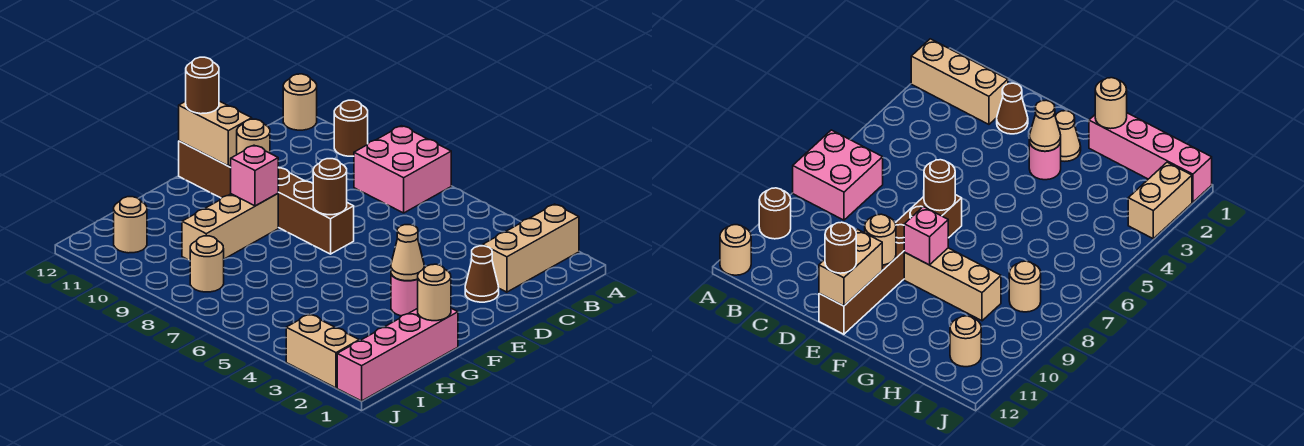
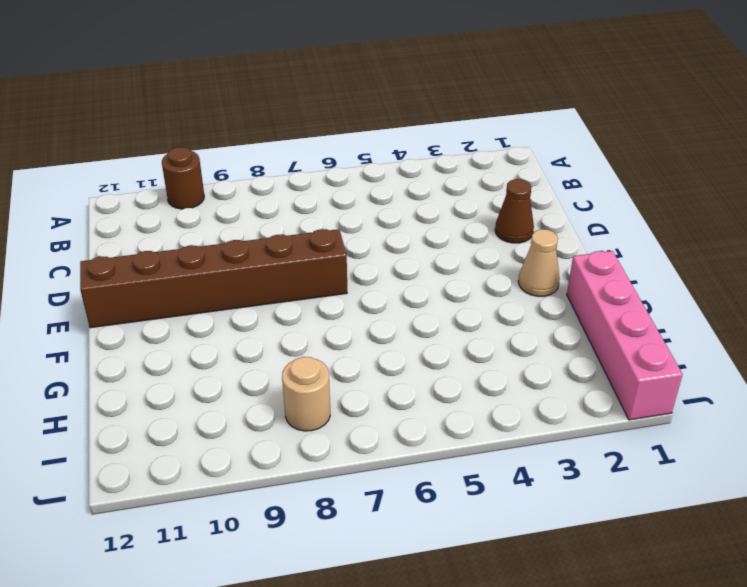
none -> tan brick A2:C2 level 1
none -> pink brick A7:B8 level 1
none -> tan round brick A12 level 1

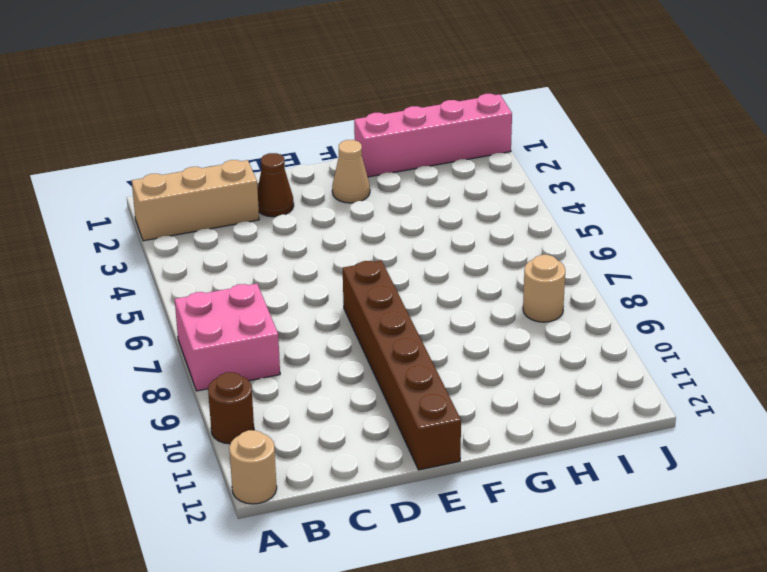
none -> pink round brick F3 level 1
none -> tan brick F9:H9 level 1
none -> tan round brick I11 level 1

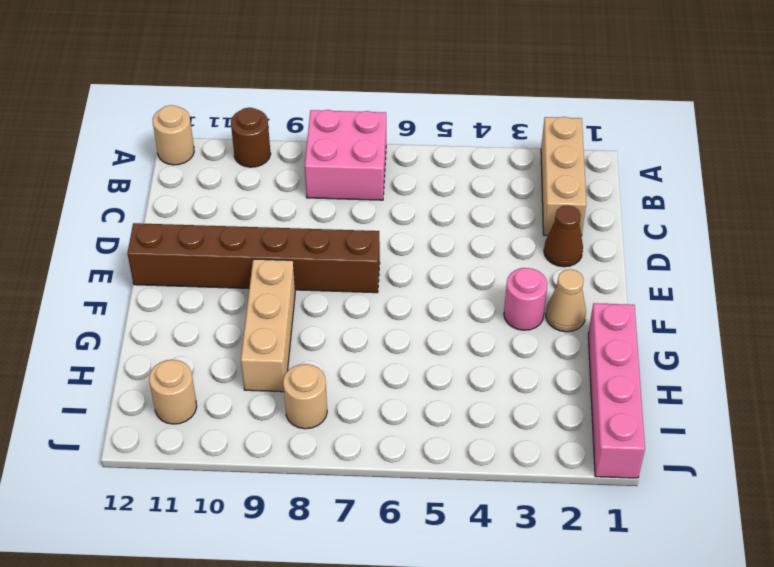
none -> tan brick J2:J3 level 1
none -> brown round brick E7 level 2
none -> tan round brick E10 level 2

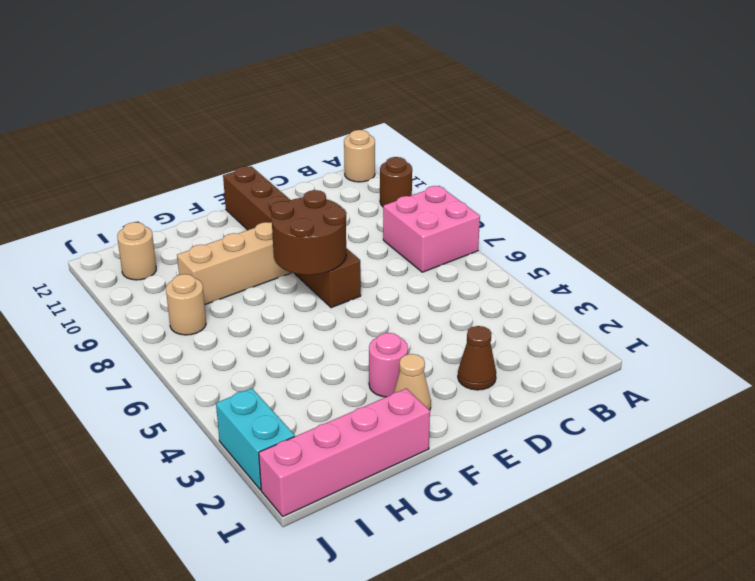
brown round brick E7:F8 level 2 -> brown round brick E7 level 2
cyan brick J2:J3 level 1 -> tan brick J2:J3 level 1
none -> tan brick A2:C2 level 1
none -> tan round brick E10 level 2
none -> tan brick E11:E12 level 2

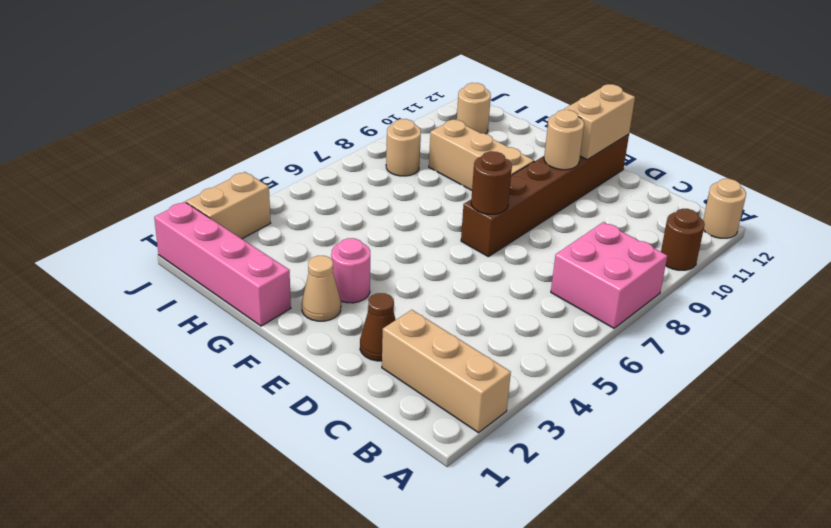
none -> tan cone F3 level 2
none -> pink brick F9 level 2
none -> tan round brick G1 level 2

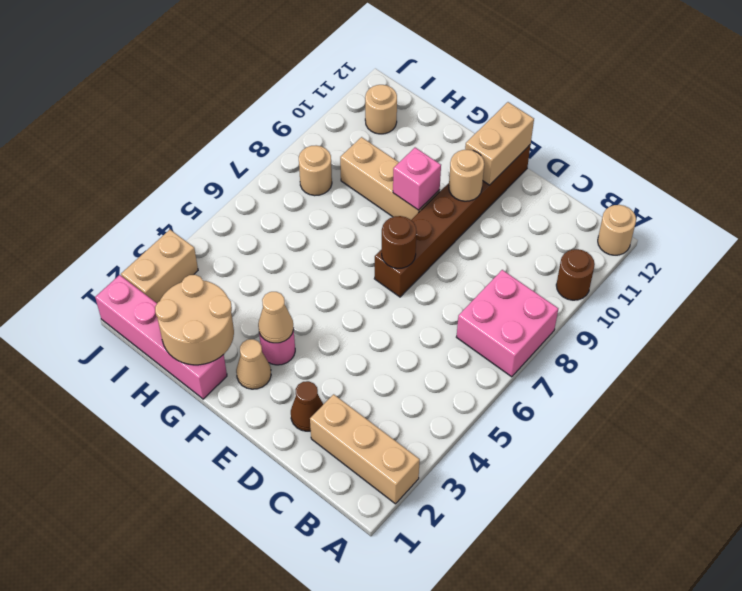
tan round brick G1:H2 level 2 -> tan round brick G1 level 2
none -> brown round brick E12 level 3

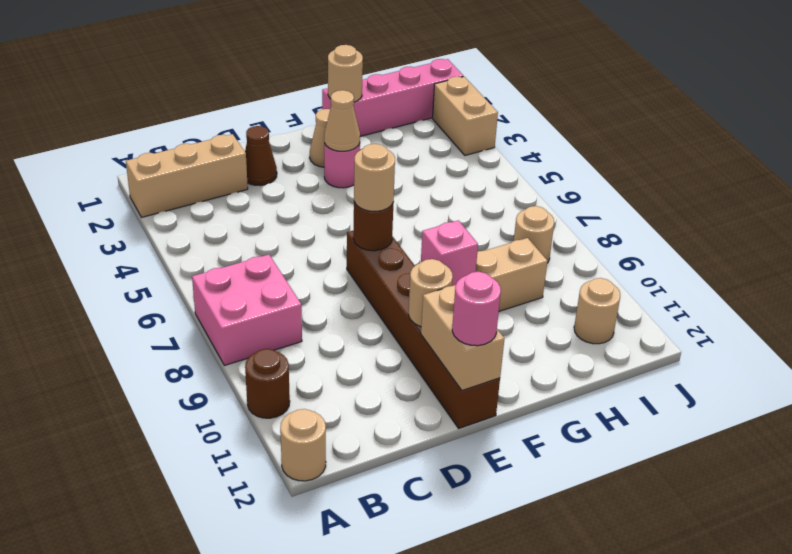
tan round brick E7 level 3 -> none
pink round brick E12 level 3 -> brown round brick E12 level 3

